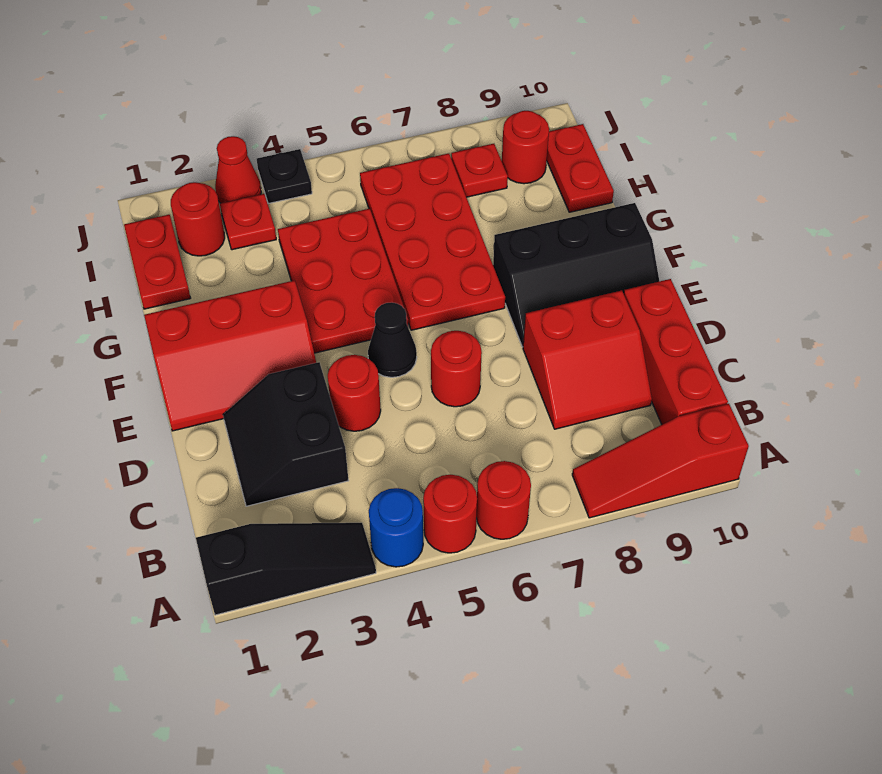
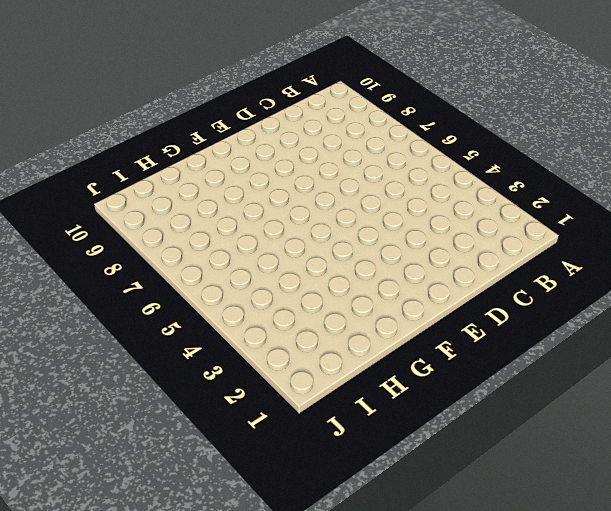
none -> black slope A1:A3 level 1 top 1
none -> blue round brick A4 level 1
none -> red round brick A5 level 1

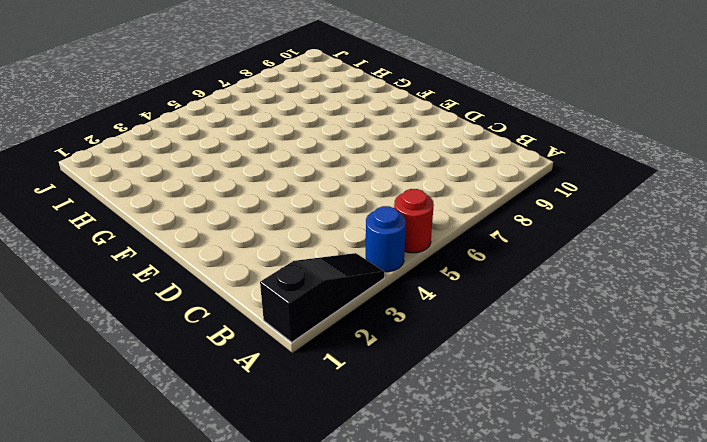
none -> red round brick A6 level 1
none -> red slope A8:A10 level 1 top 10
none -> red brick B10:D10 level 1

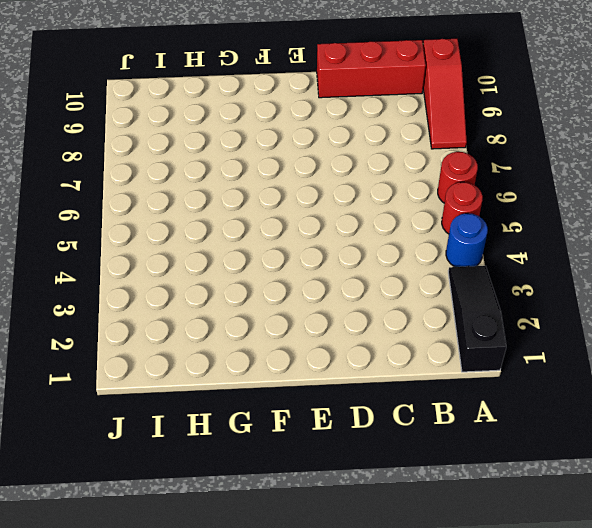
none -> black slope C2:D3 level 1 top 3
none -> red slope C8:D9 level 1 top D
none -> red round brick D4 level 1

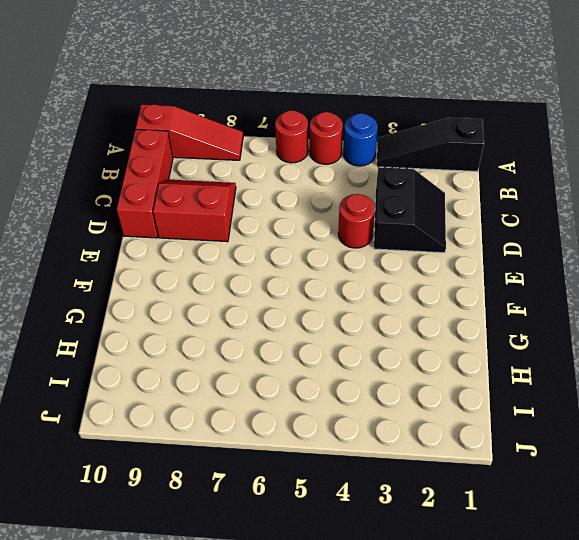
none -> red round brick D6 level 1
none -> red slope E1:F3 level 1 top F
none -> black cone E5 level 1

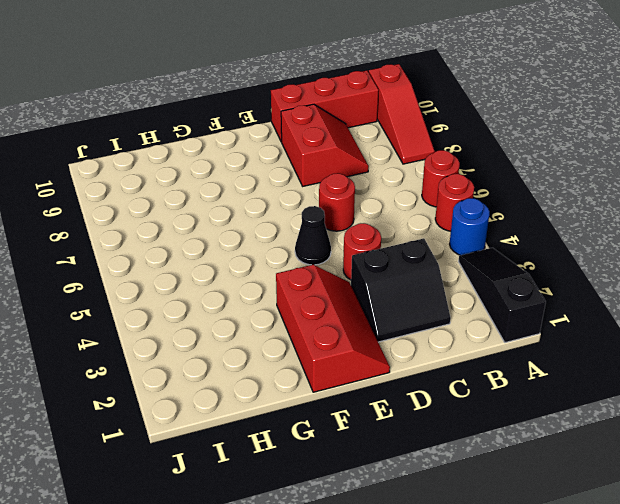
none -> black slope E8:F10 level 1 top F
none -> red plate F4:H5 level 1
none -> red plate F6:I7 level 1

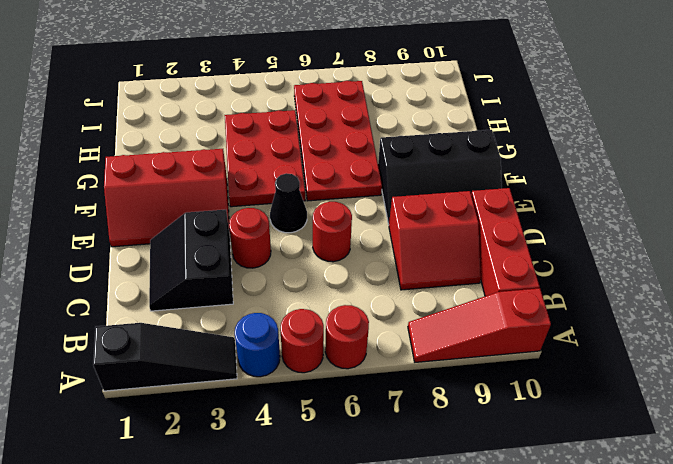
none -> red plate H1:I1 level 1
none -> red plate H10:I10 level 1
none -> red round brick I2 level 1

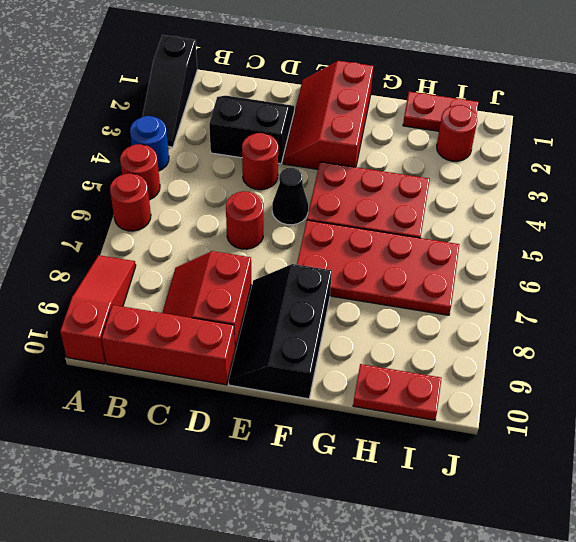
none -> red plate I3 level 1
none -> red plate I8 level 1
none -> red round brick I9 level 1

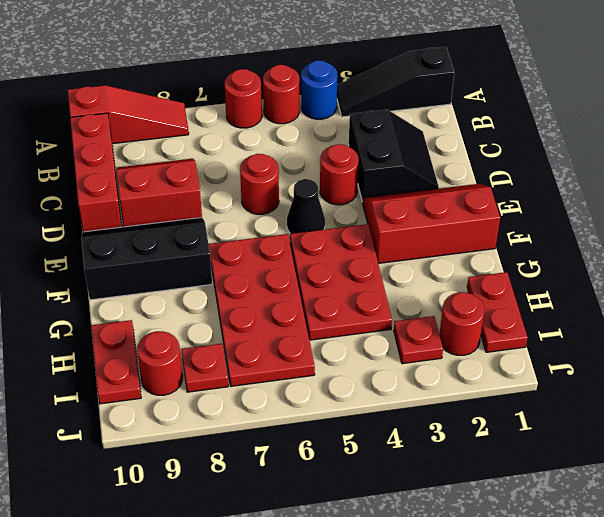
none -> red cone J3 level 1
none -> black plate J4 level 1

